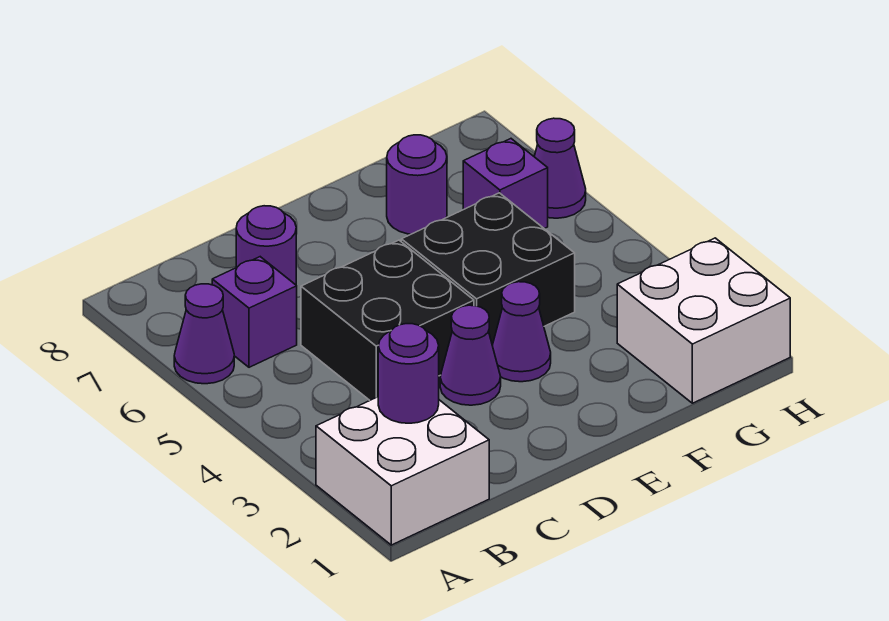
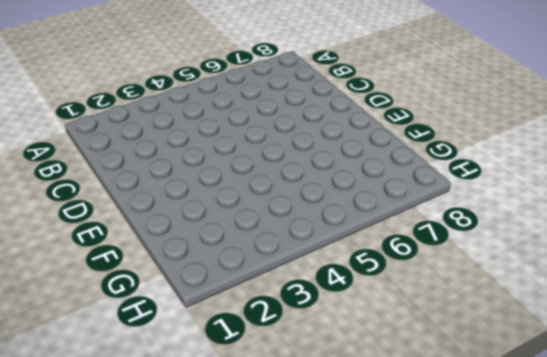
none -> white brick A1:B2 level 1
none -> purple cone A6 level 1
none -> purple brick B6 level 1

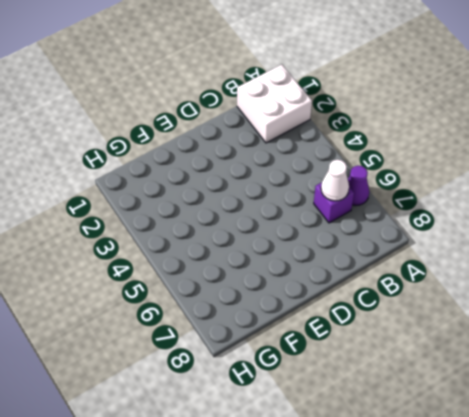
white cone B6 level 2 -> none
none -> black brick C4:D5 level 1
none -> purple round brick C7 level 1
none -> purple cone D3 level 1

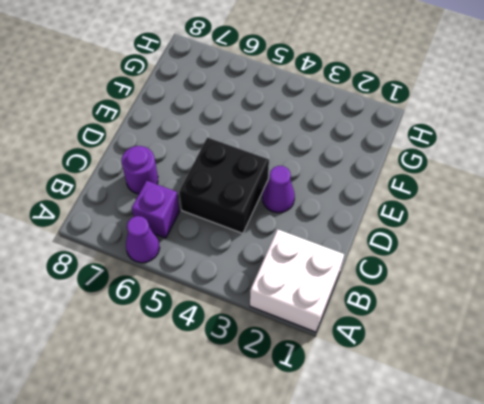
none -> purple cone E3 level 1
none -> black brick E4:F5 level 1
none -> purple round brick F7 level 1

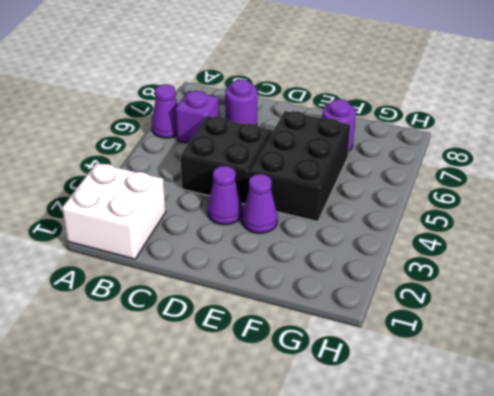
black brick E4:F6 level 1 -> black brick E4:F5 level 1
none -> white brick G1:H2 level 1
none -> purple brick G6 level 1
none -> purple cone H6 level 1

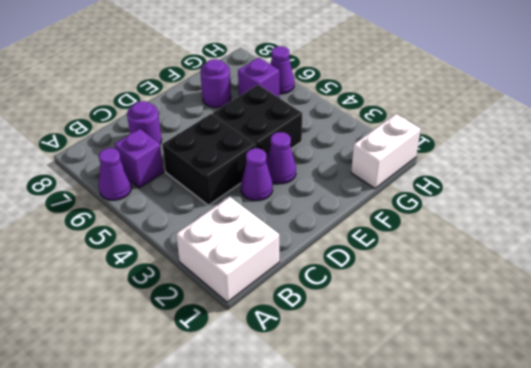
white brick G1:H1 level 1 -> white brick G1:H2 level 1
none -> purple round brick B2 level 2

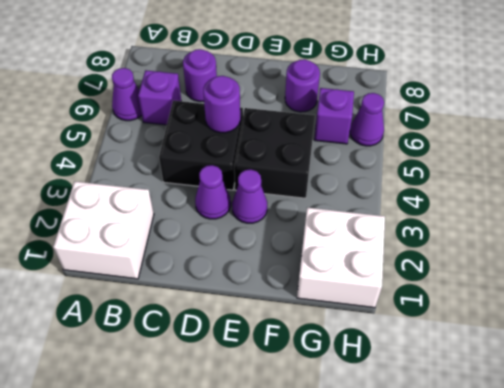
purple round brick D5 level 2 -> purple round brick B2 level 2

